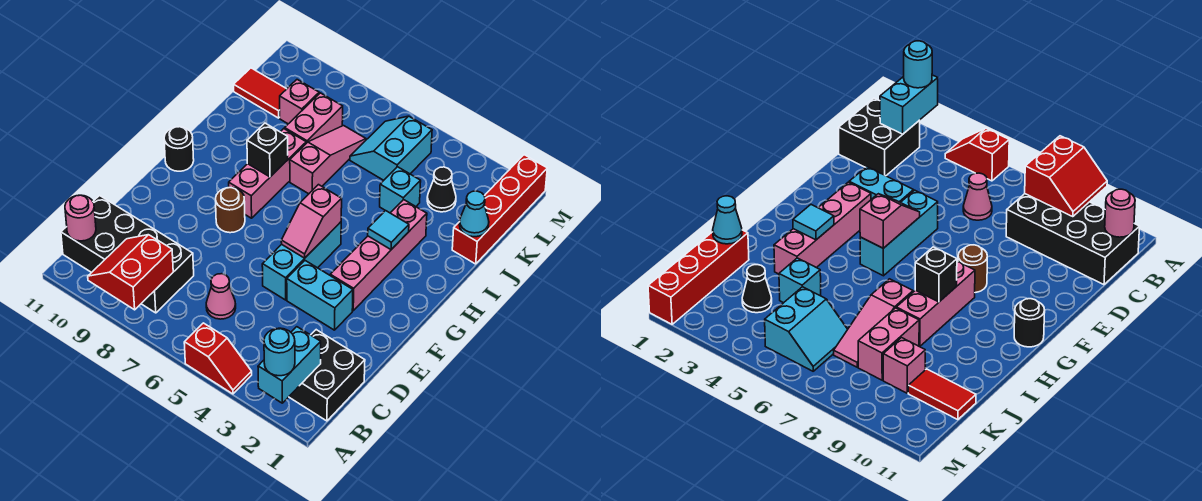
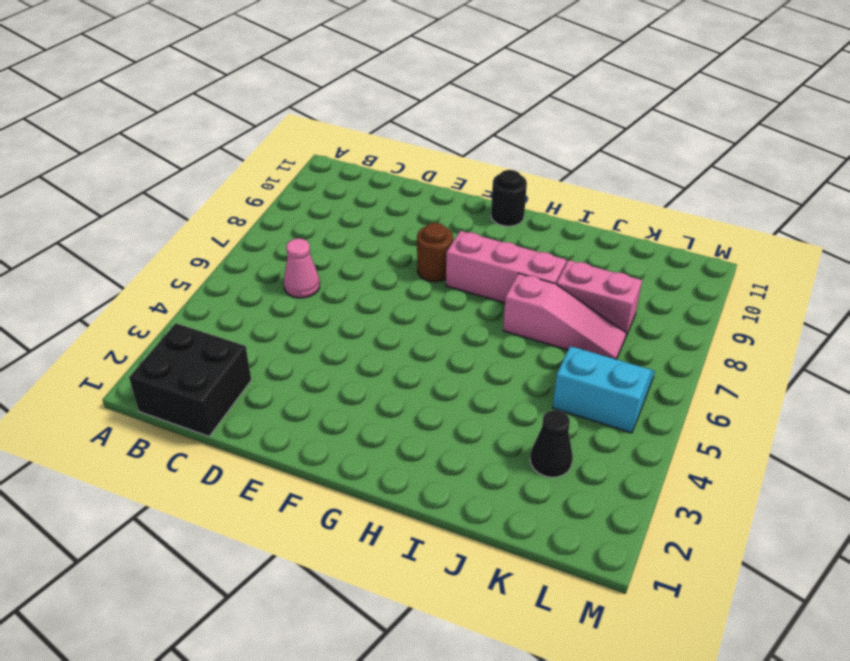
none -> red slope A4:A5 level 1 top 5
none -> black brick B8:C11 level 1
none -> cyan brick E3:E4 level 1

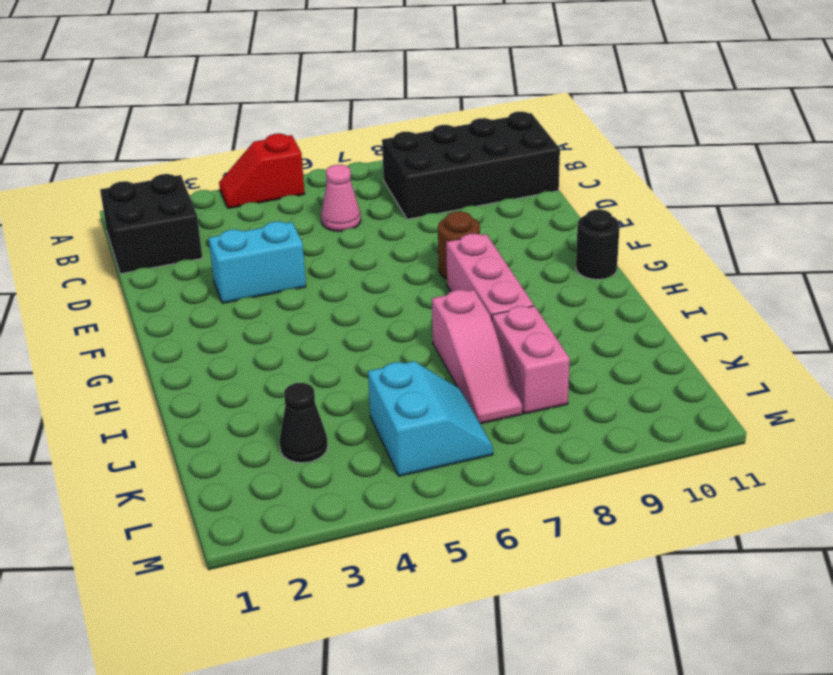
none -> cyan brick E5:G5 level 1
none -> pink brick F3:I3 level 1
none -> red brick J1:M1 level 1

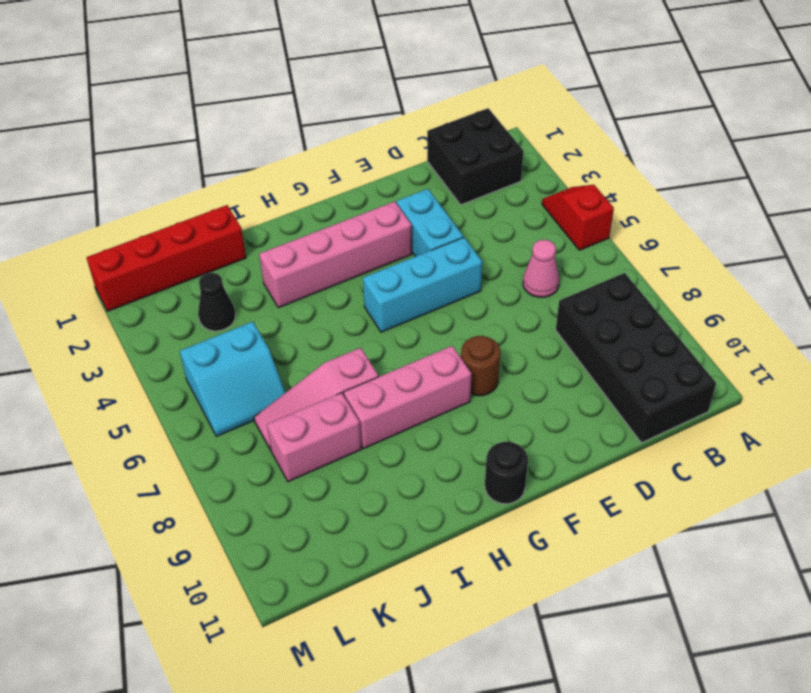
none -> cyan brick J4 level 1
none -> pink brick K9 level 1
none -> red tile K10:K11 level 1

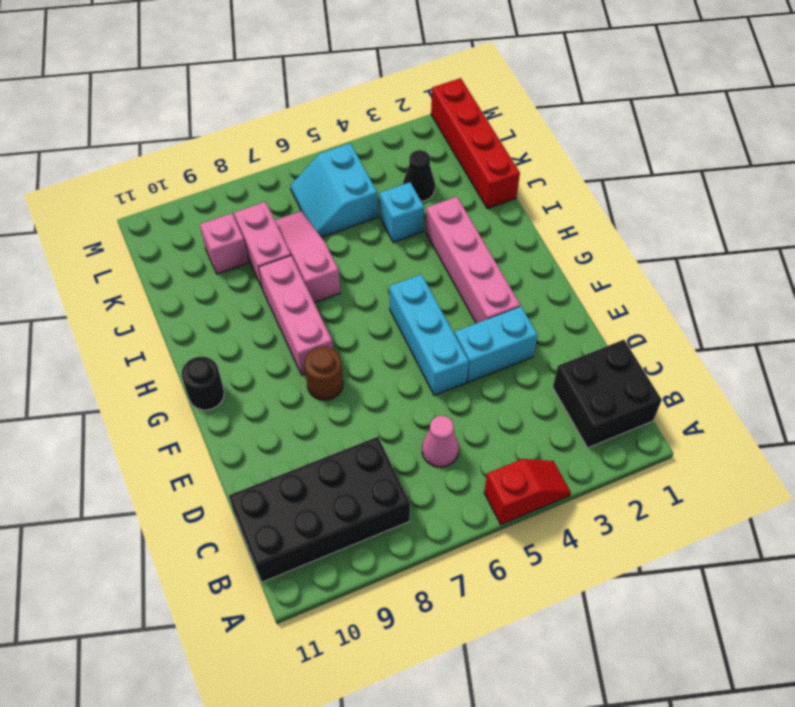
none -> red tile K10:K11 level 1
none -> cyan brick A2:B2 level 2
none -> red slope A8:B9 level 2 top 8

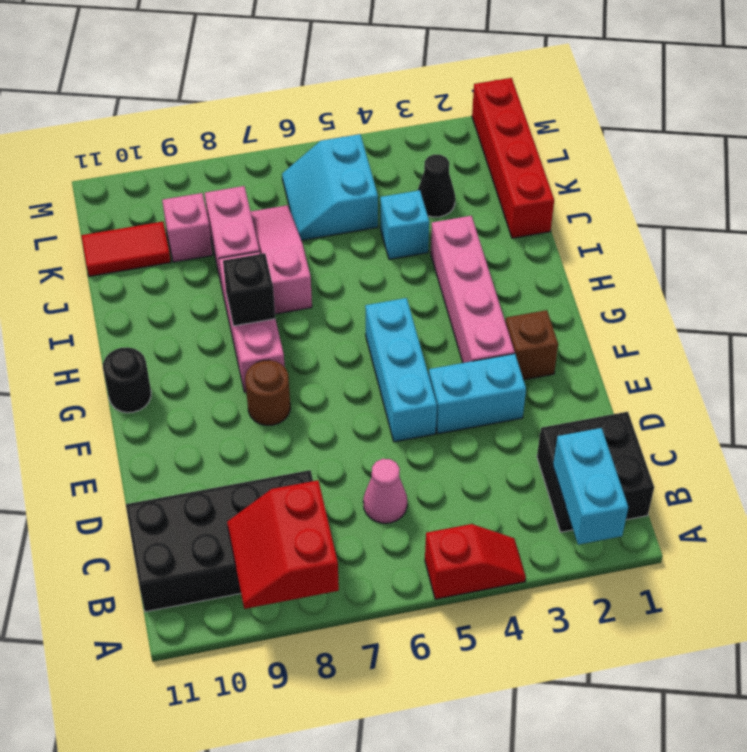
brown brick F2 level 1 -> none
none -> pink round brick B11 level 2
none -> pink slope F5:G5 level 2 top G
none -> cyan tile H3 level 2

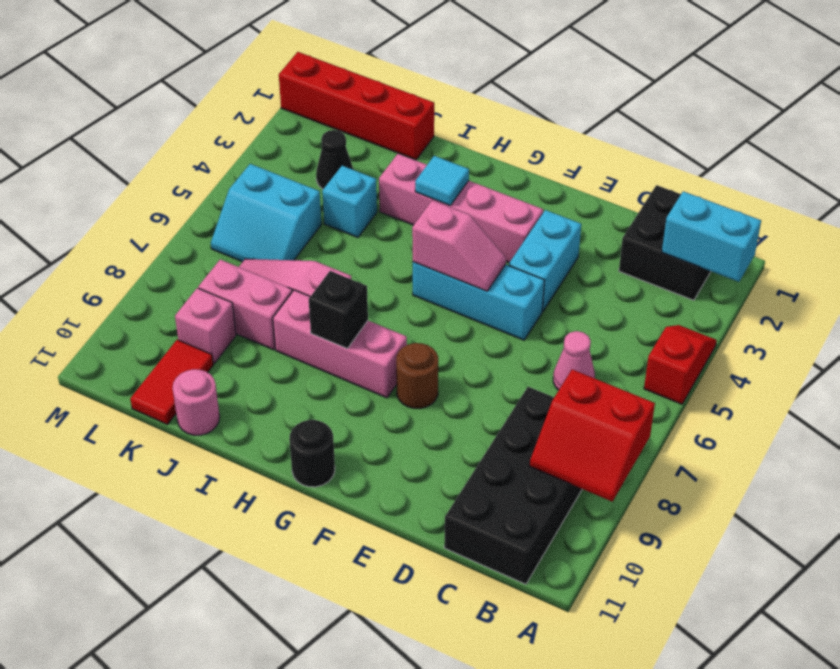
pink round brick J11 level 1 -> pink round brick B11 level 2
none -> cyan cone J1 level 2
none -> cyan round brick A2 level 3

